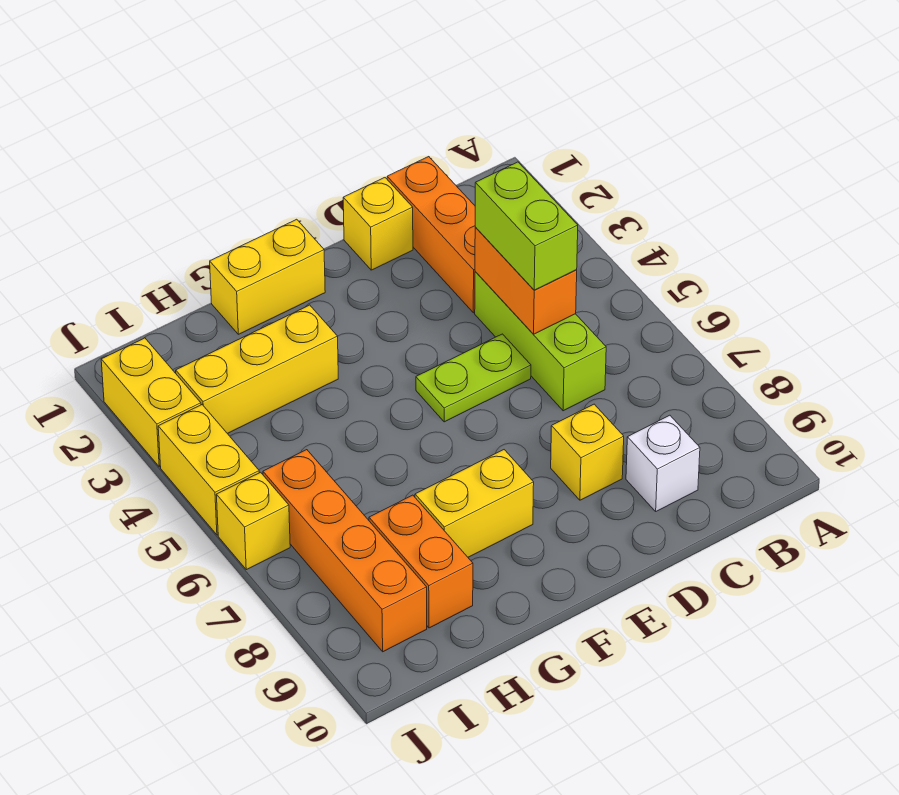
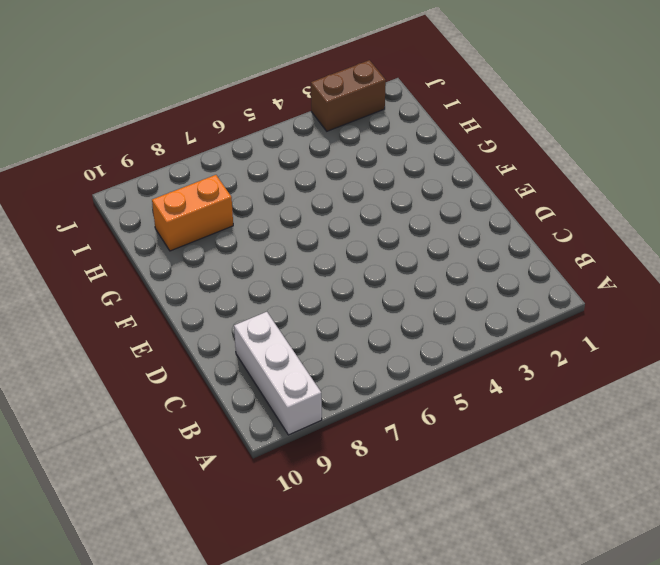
white brick A9:C9 level 1 -> white brick C9 level 1
brown brick J2:J3 level 1 -> yellow brick J2:J3 level 1
none -> orange brick C1:C3 level 1
none -> lime brick C4:C6 level 1
none -> yellow brick D1 level 1

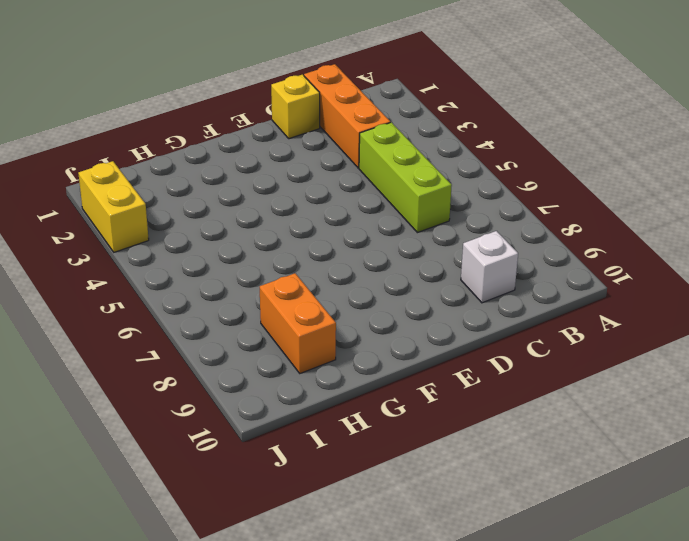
none -> lime plate D5:E5 level 1
none -> yellow brick D8 level 1
none -> yellow brick F1:G1 level 1

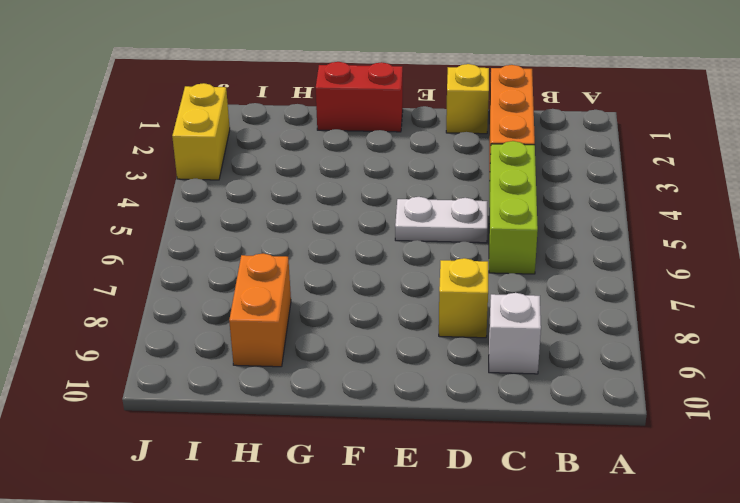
white plate D5:E5 level 1 -> lime plate D5:E5 level 1
red brick F1:G1 level 1 -> yellow brick F1:G1 level 1
none -> yellow brick F8:G8 level 1
none -> yellow brick G3:I3 level 1
none -> orange brick I6:I9 level 1

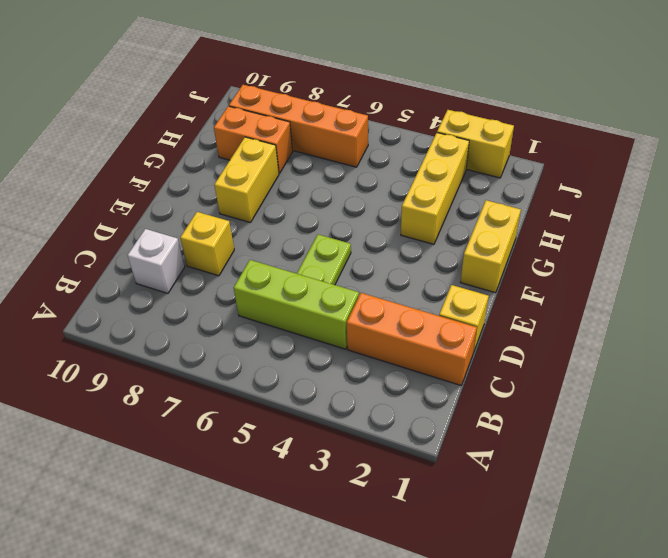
none -> yellow brick J4:J5 level 1
none -> yellow brick J6 level 1
none -> orange brick C4:C5 level 2

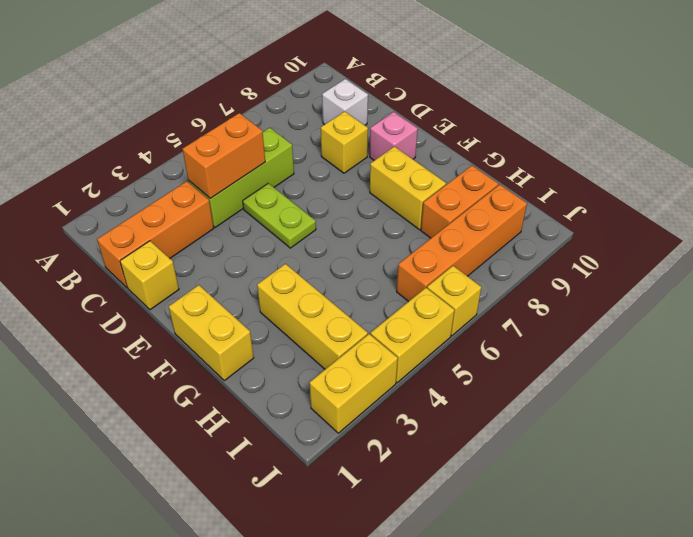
pink brick E9 level 1 -> none
none -> lime brick C4:C5 level 3

